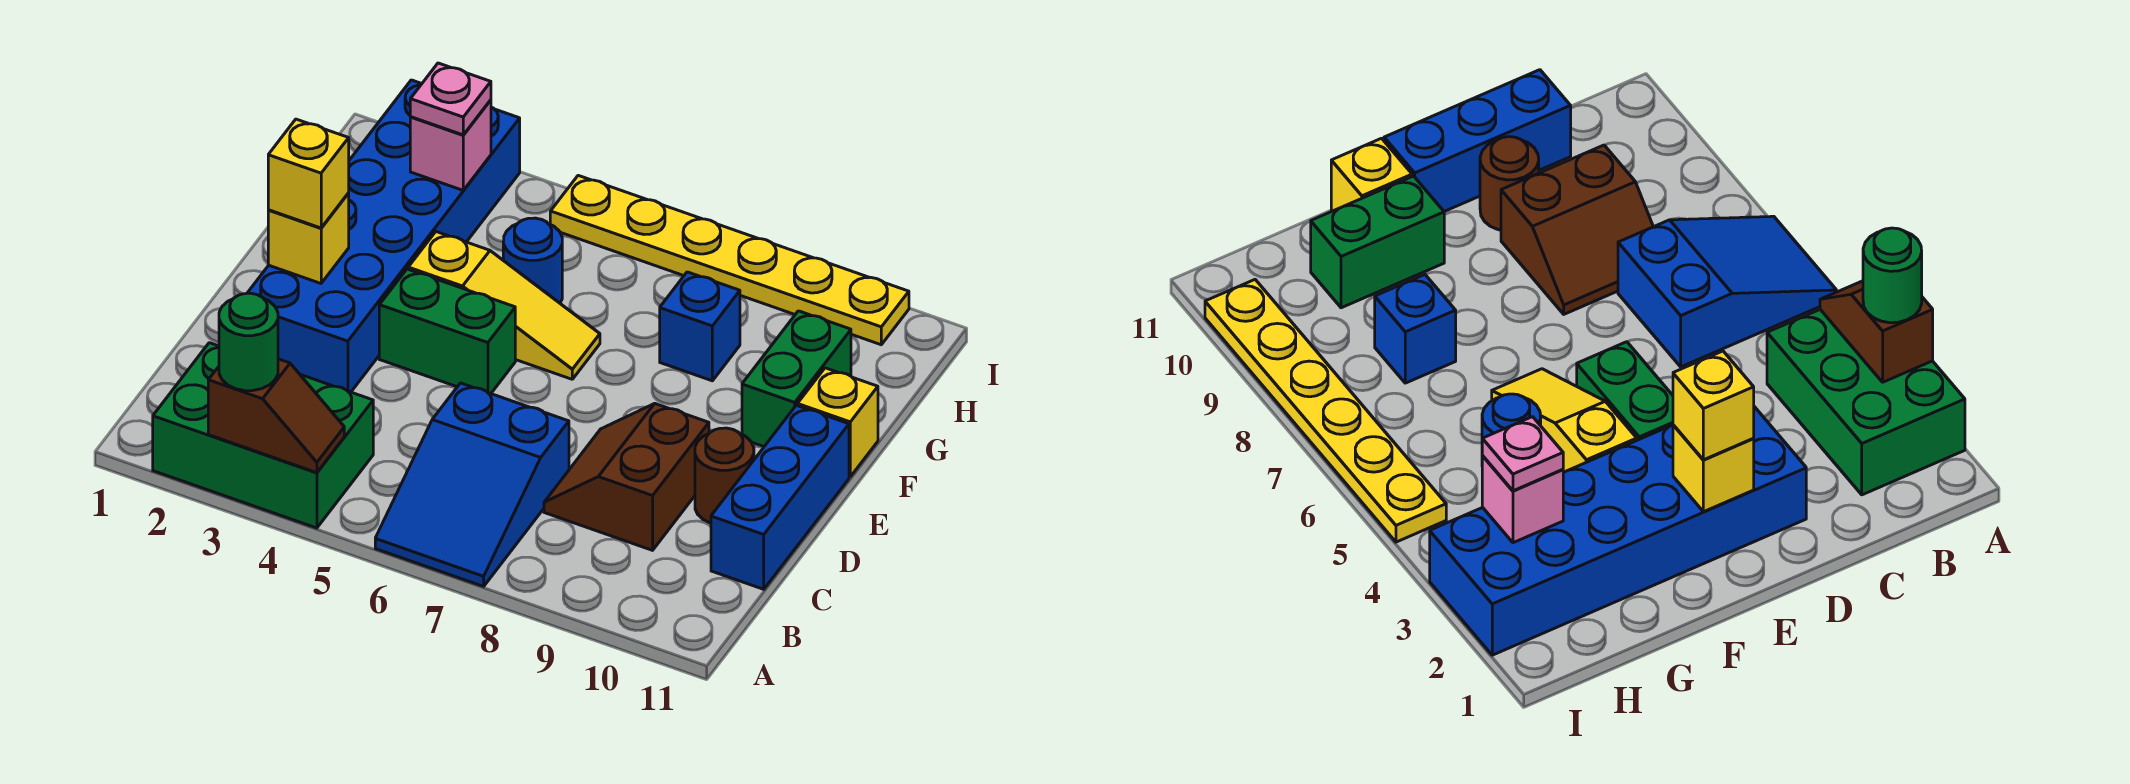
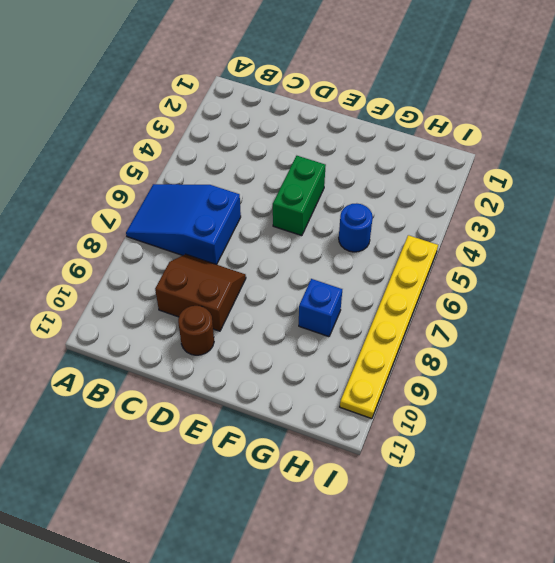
none -> green brick A2:B4 level 1
none -> blue brick C11:E11 level 1
none -> blue brick D2:I3 level 1

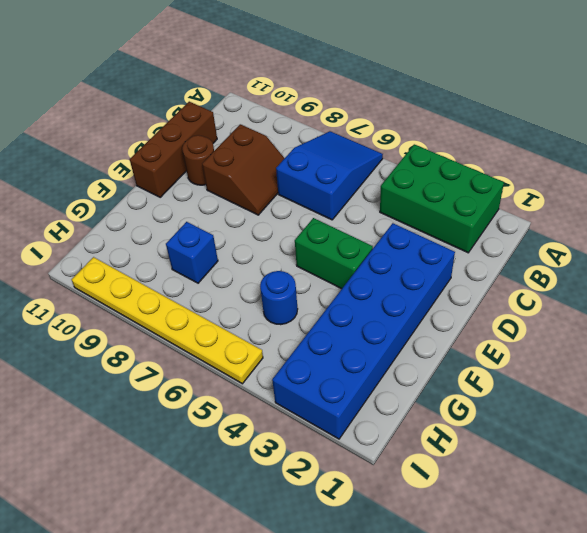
brown brick C11:E11 level 1 -> blue brick C11:E11 level 1
none -> yellow slope F4:F6 level 1 top 4
none -> green brick F10:G10 level 1
none -> yellow brick F11 level 1

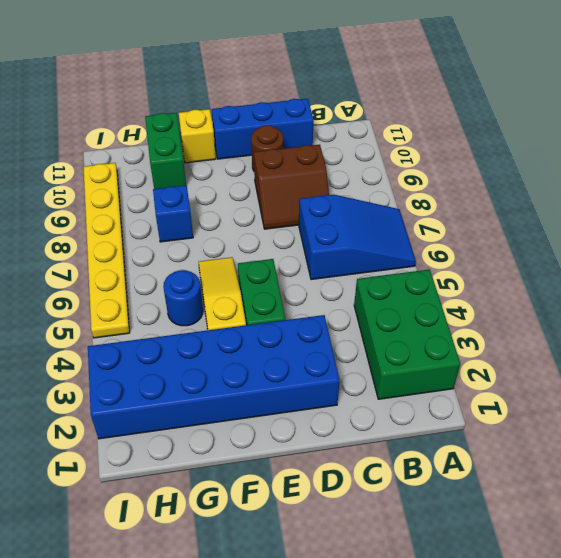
green brick G10:G11 level 1 -> green brick F10:G10 level 1
none -> brown slope A3:A4 level 2 top 3
none -> yellow brick E2 level 2
none -> pink brick H3 level 2

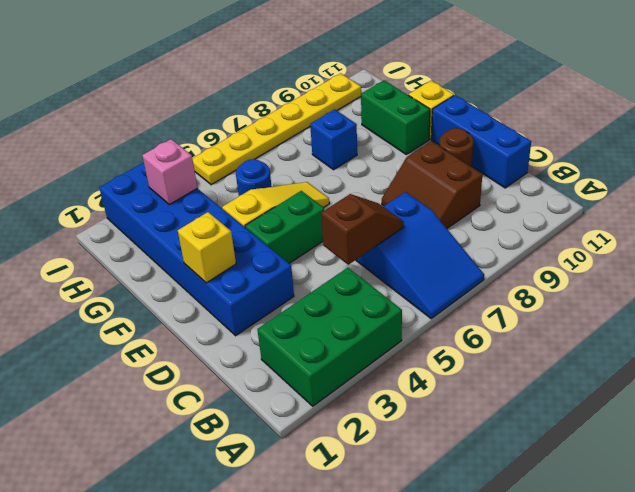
brown slope C5:C6 level 2 top 5 -> brown slope A3:A4 level 2 top 3
none -> green round brick A3 level 3
none -> yellow brick E2 level 3
none -> pink plate H3 level 3

